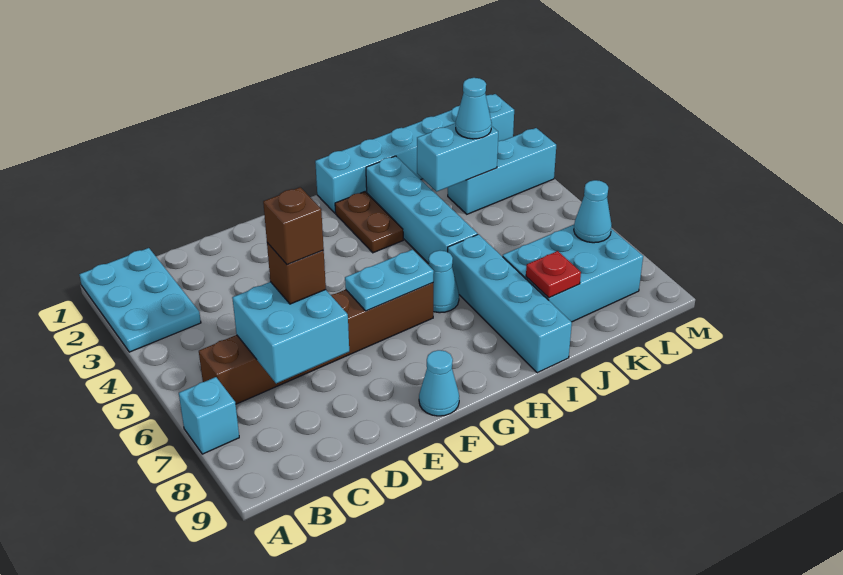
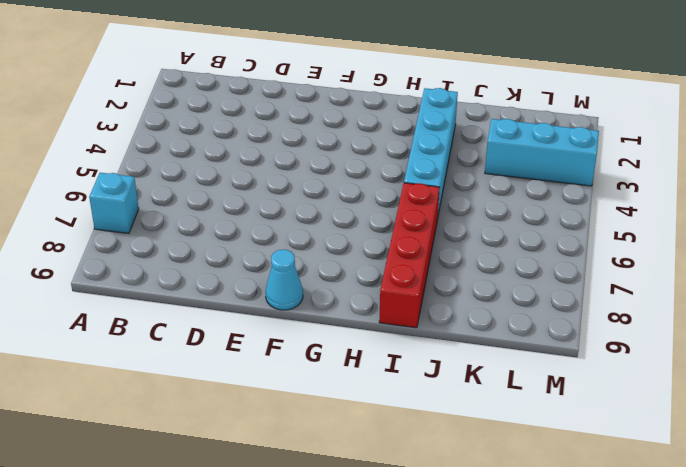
red brick I6:I9 level 1 -> cyan brick I6:I9 level 1
none -> cyan plate A1:B3 level 1
none -> brown brick B6:G6 level 1
none -> cyan brick H1:M1 level 1

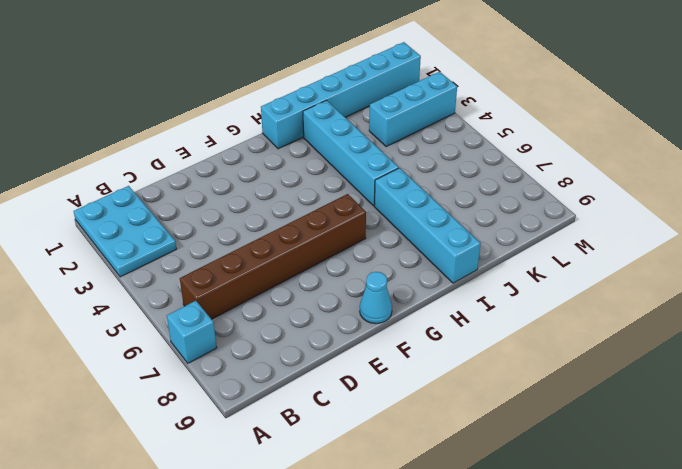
none -> brown plate H2:H3 level 1
none -> cyan cone H6 level 1
none -> cyan brick J7:L8 level 1

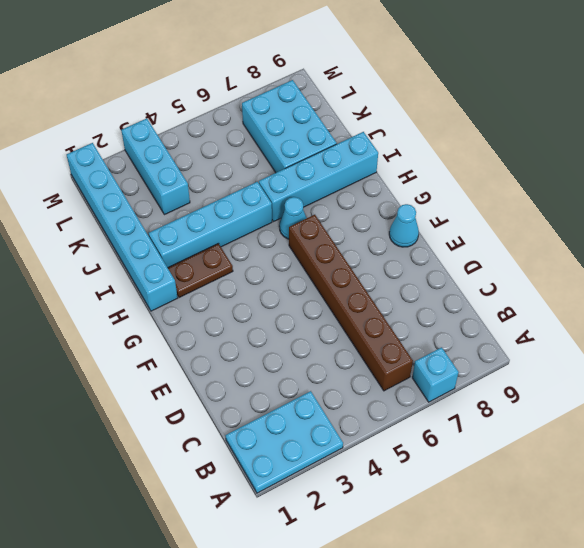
none -> cyan brick C6:D7 level 2
none -> cyan plate F6:G6 level 2
none -> cyan brick J3:K3 level 2

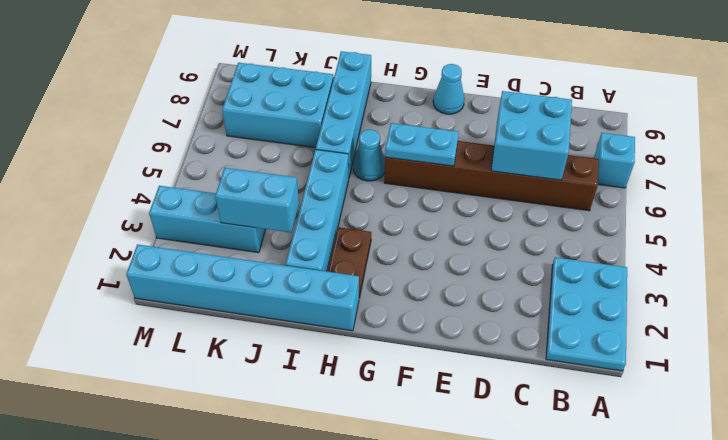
none -> red plate J8 level 2
none -> cyan cone L7 level 2
none -> brown brick D6 level 3

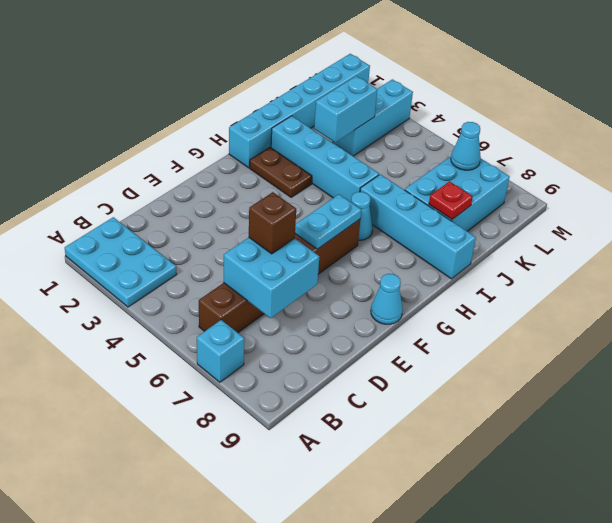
none -> cyan cone K3 level 3
none -> brown brick D6 level 4

